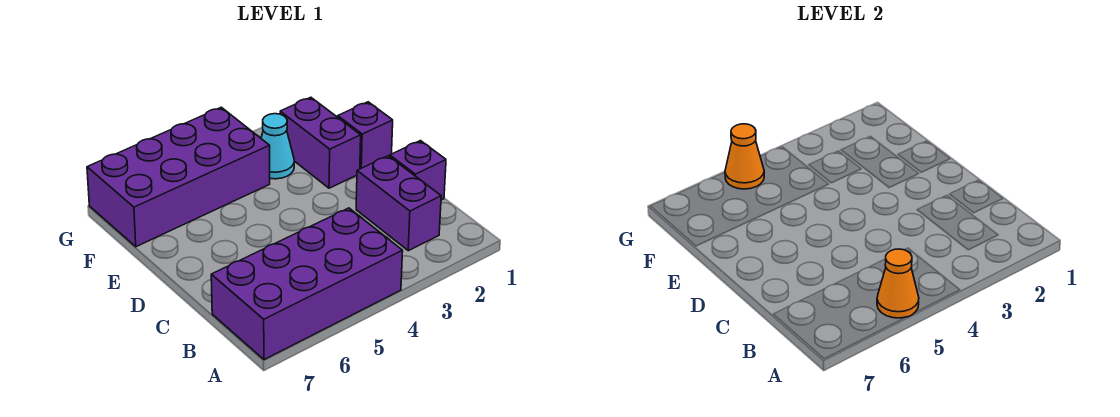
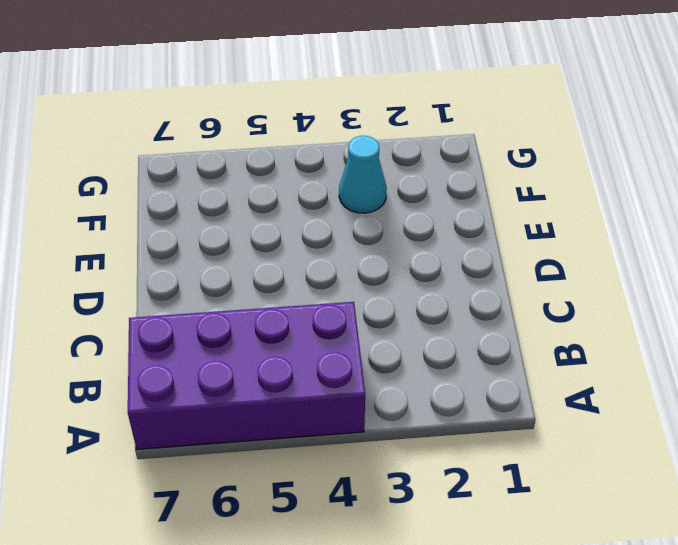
none -> purple brick B2:C2 level 1
none -> purple brick C1 level 1

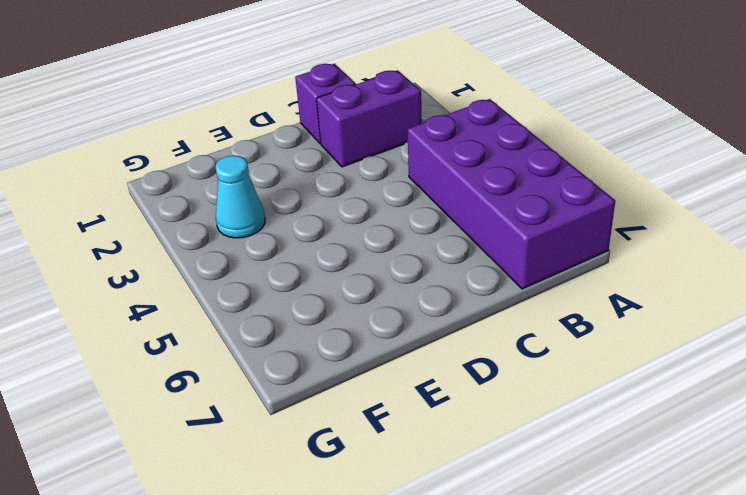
none -> purple brick E1 level 1
none -> purple brick E2:F2 level 1

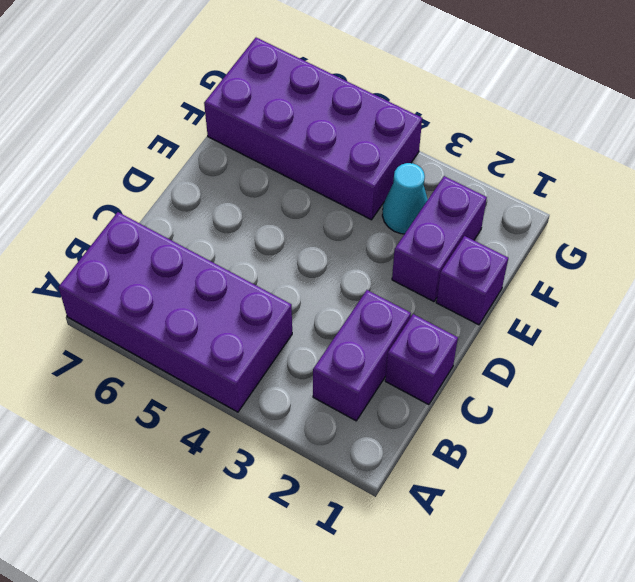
none -> orange cone A5 level 2
none -> orange cone G5 level 2

